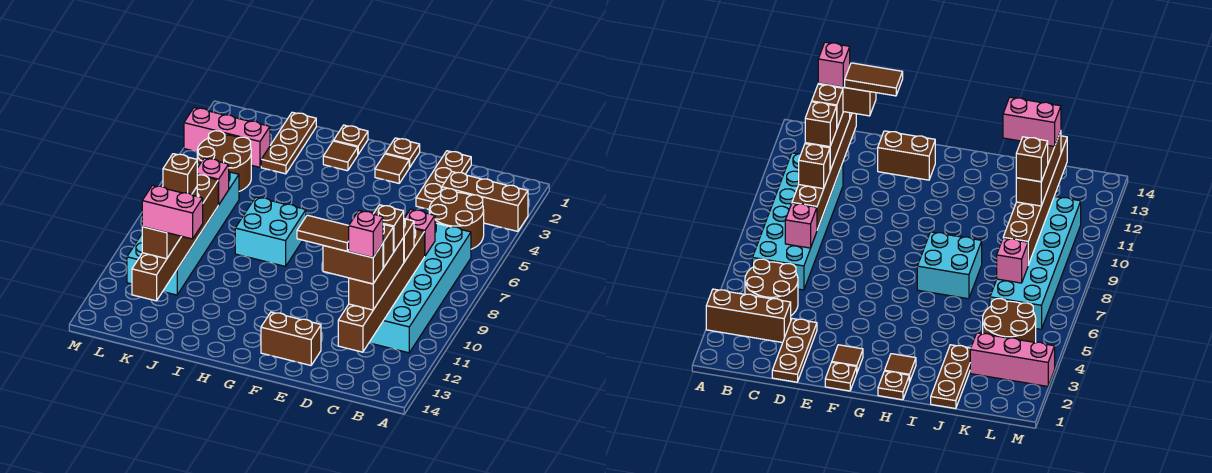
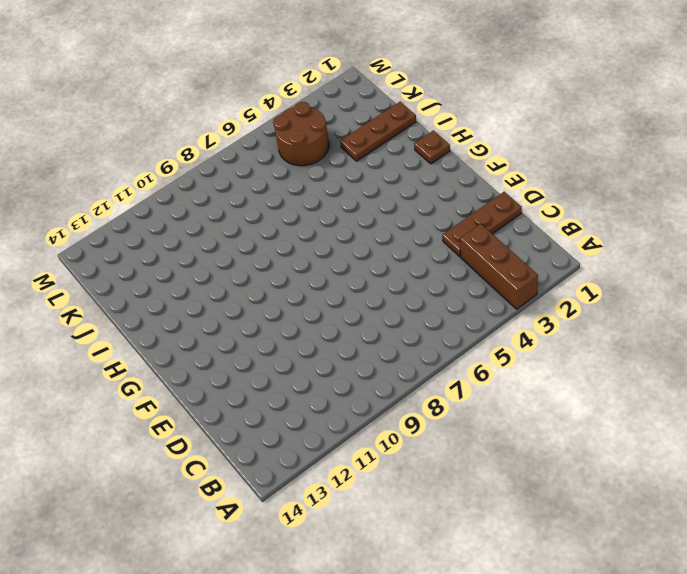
none -> brown round brick B4:C5 level 1
none -> cyan brick B6:C11 level 1
none -> brown brick E13:F13 level 1

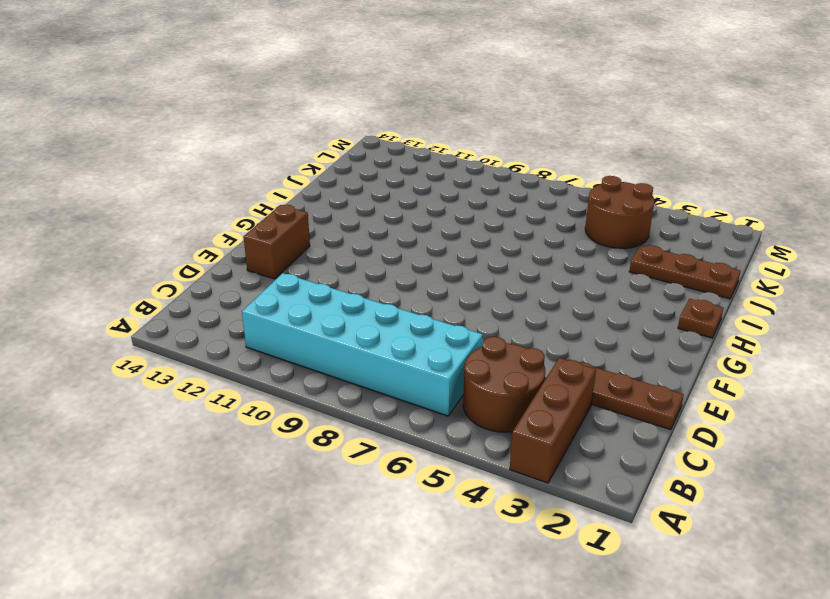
none -> brown plate F1 level 1
none -> brown tile F2 level 1
none -> brown tile H2 level 1

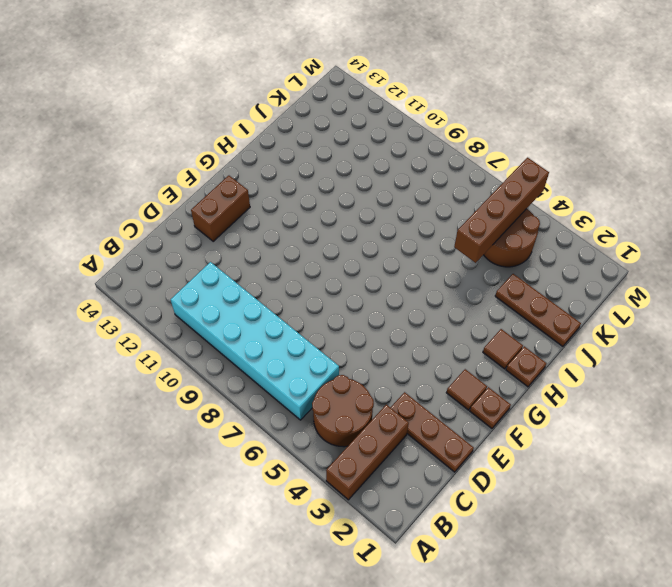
brown brick J5:M5 level 2 -> none
none -> cyan brick H7:I8 level 1
none -> pink brick K3:M3 level 1
none -> cyan brick K6:L11 level 1

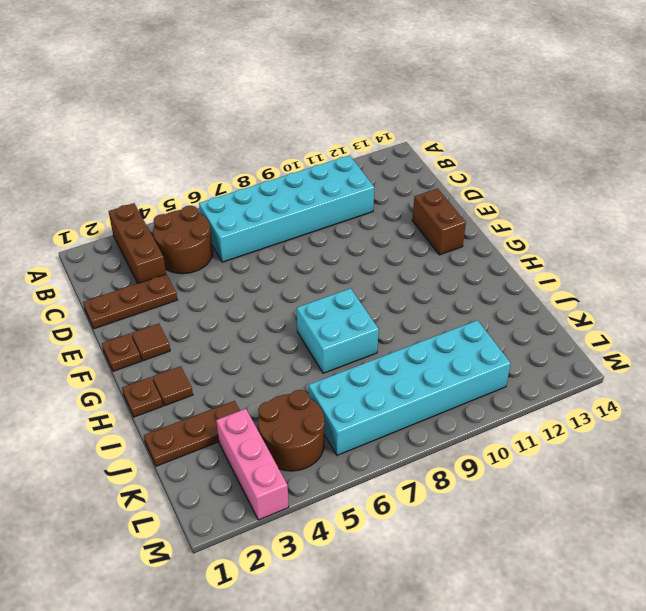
none -> pink brick C7 level 2
none -> brown brick C8:C13 level 2
none -> pink brick K7 level 2

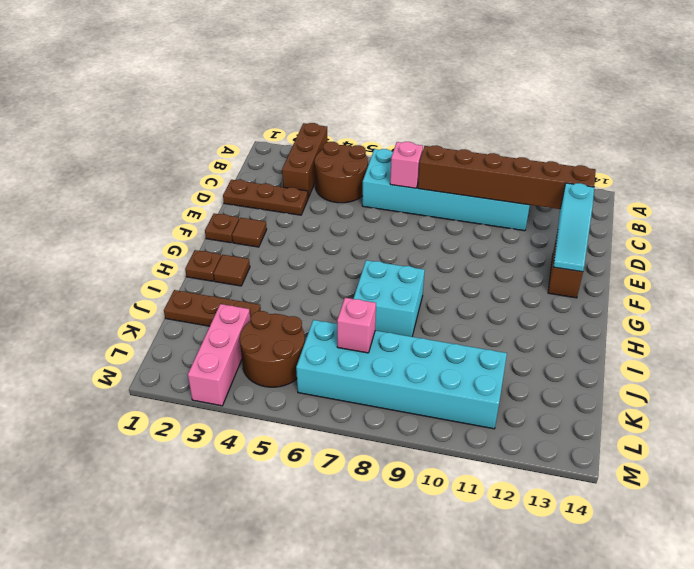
cyan slope D13:F13 level 2 top D -> none
none -> brown brick K8:K13 level 2
none -> brown brick C9 level 3
none -> brown brick C10:C12 level 3

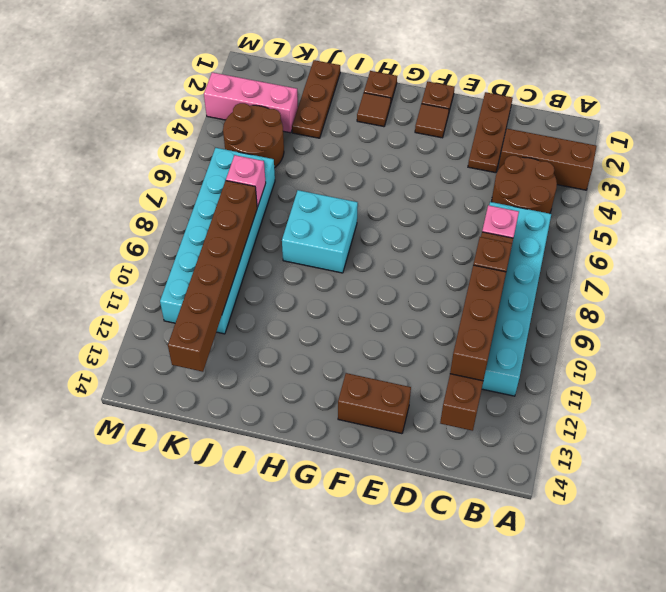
none -> brown brick K10:K12 level 3
none -> brown brick C10 level 4
none -> brown brick C11 level 4

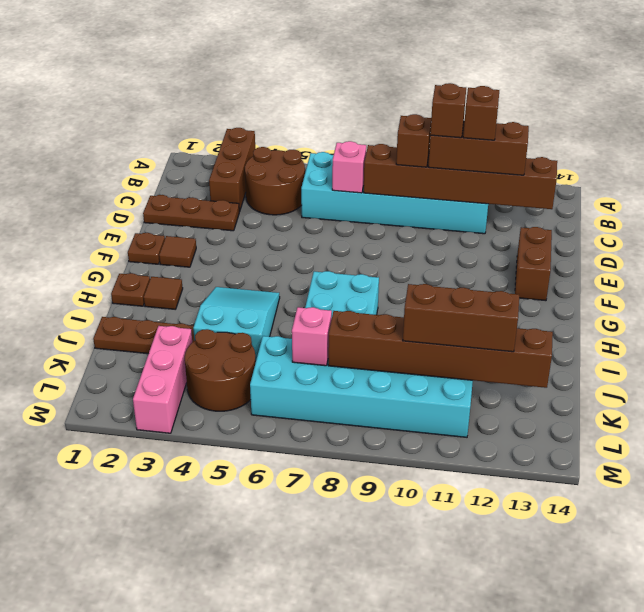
cyan slope H4:J5 level 1 top J -> none
none -> brown brick C12:D12 level 4
none -> pink brick J12:K12 level 4
none -> brown brick K10 level 4

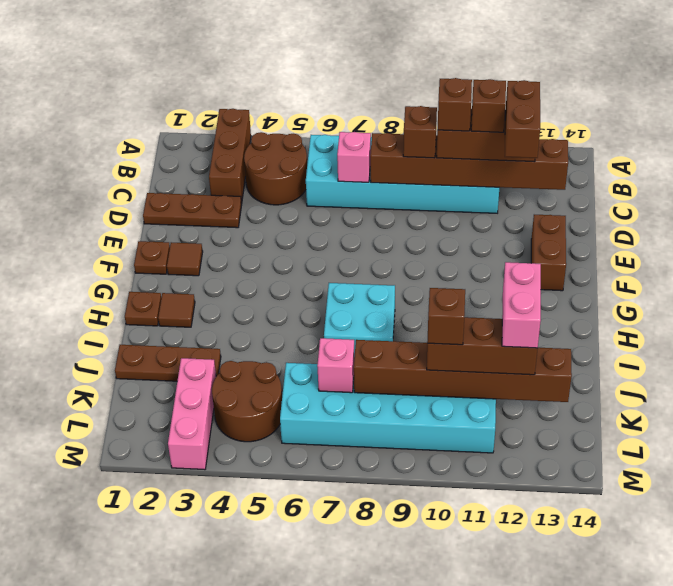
none -> pink brick C12 level 5
none -> brown tile D12:E12 level 5

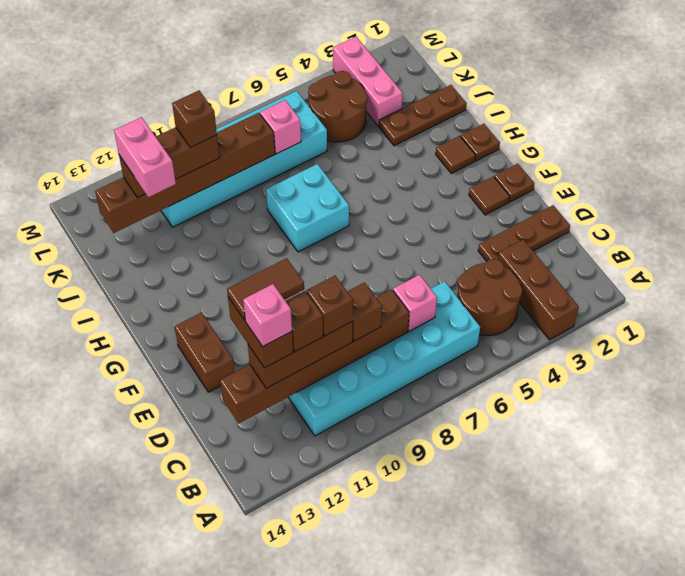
brown tile D11:D12 level 5 -> brown tile D12:E12 level 5

